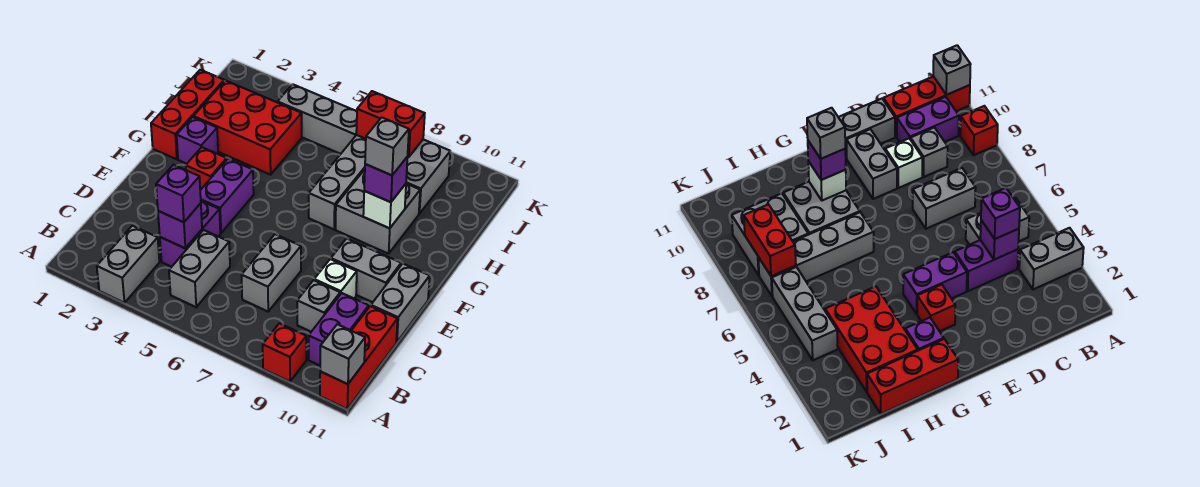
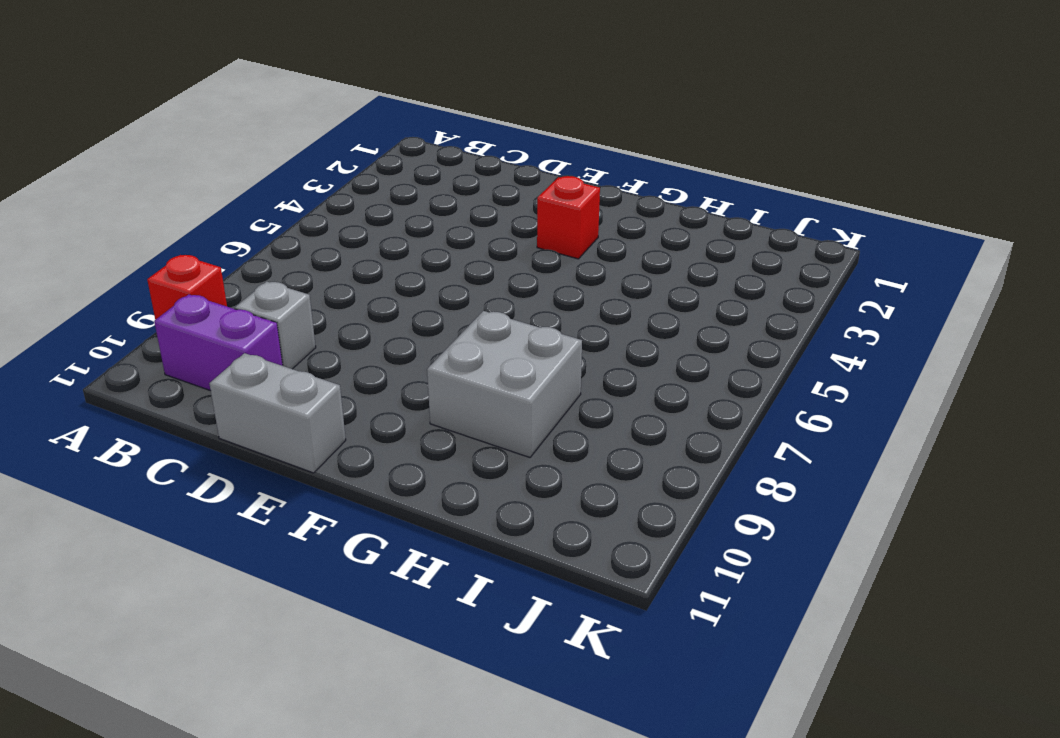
none -> grey brick A3:B3 level 1
none -> red brick A11:C11 level 1
none -> grey brick B5:C5 level 1

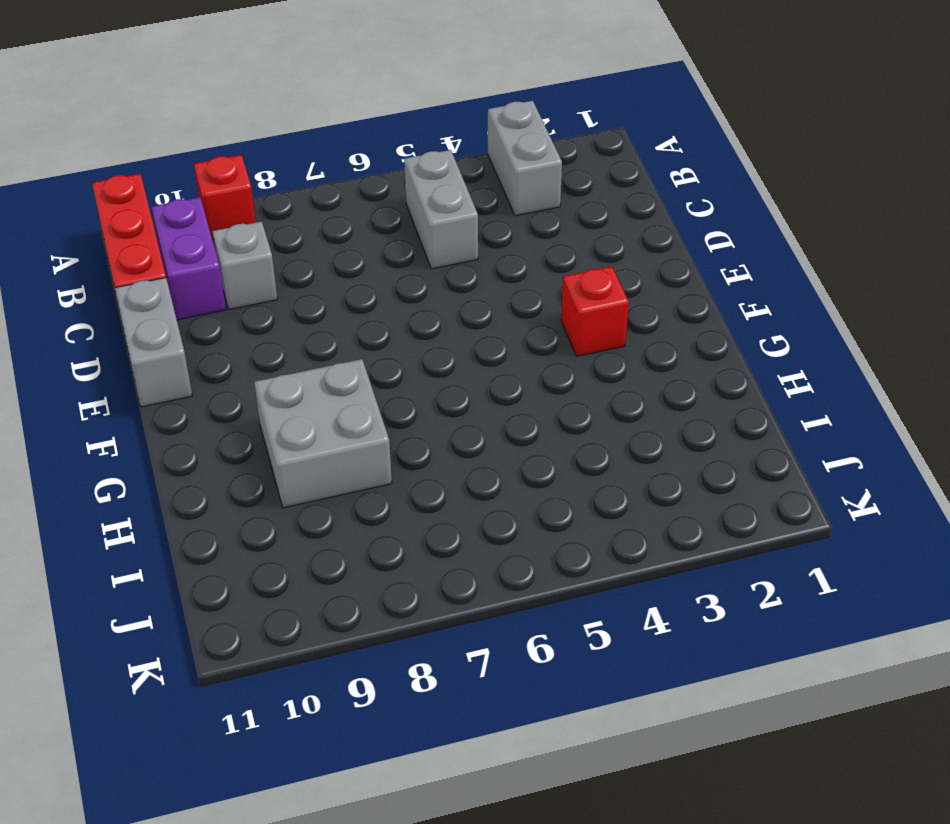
none -> purple brick C4:D4 level 1
none -> grey brick C7:D7 level 1
none -> white brick D9 level 1

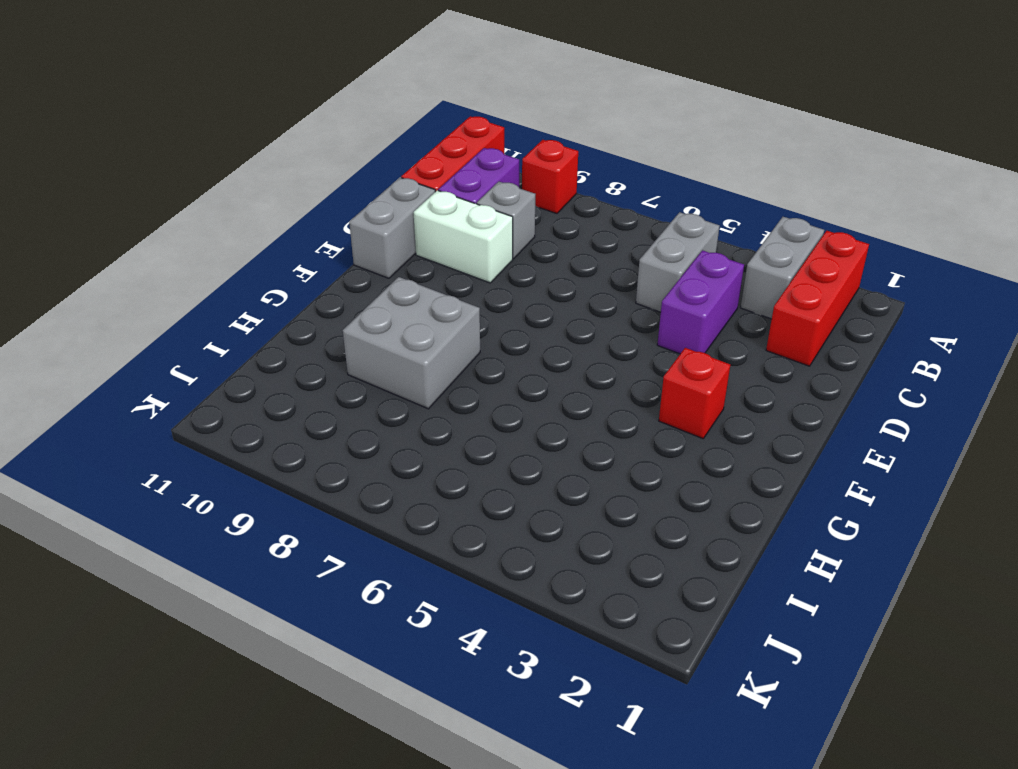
red brick A2:C2 level 1 -> red brick G1:I1 level 1
white brick D9:D10 level 1 -> white brick D9 level 1
none -> grey brick C7:D7 level 1
none -> purple brick E4:F4 level 1
none -> grey brick E9:E10 level 1

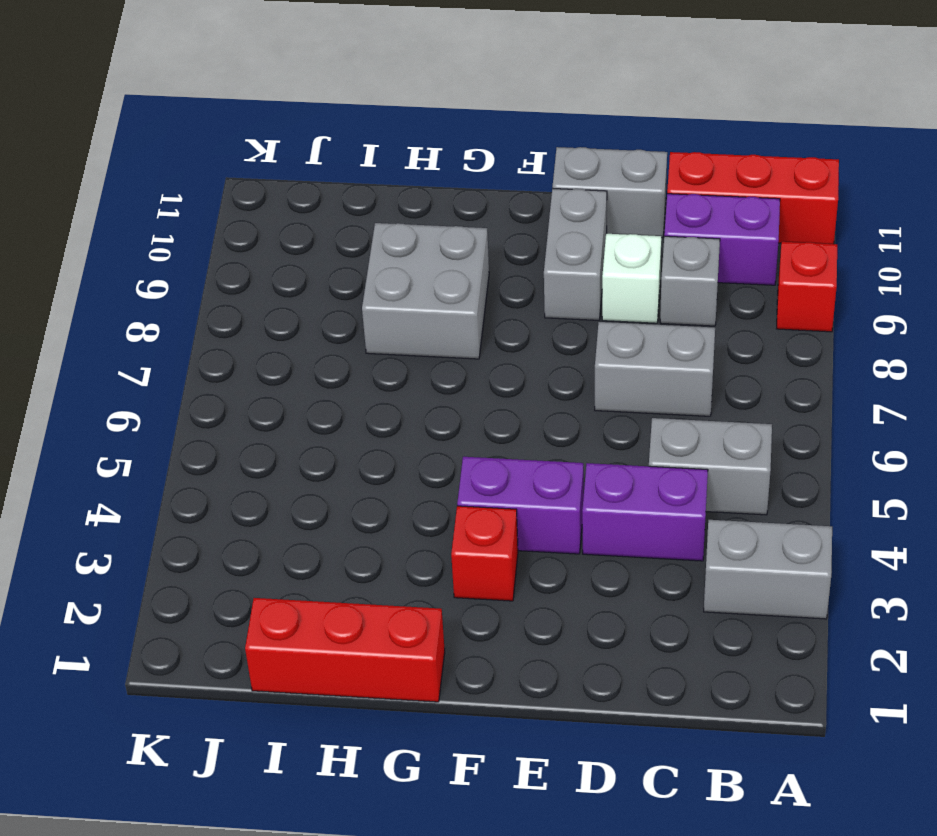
none -> purple brick G2 level 1
none -> grey brick G7:J7 level 1
none -> red brick H2:I4 level 1

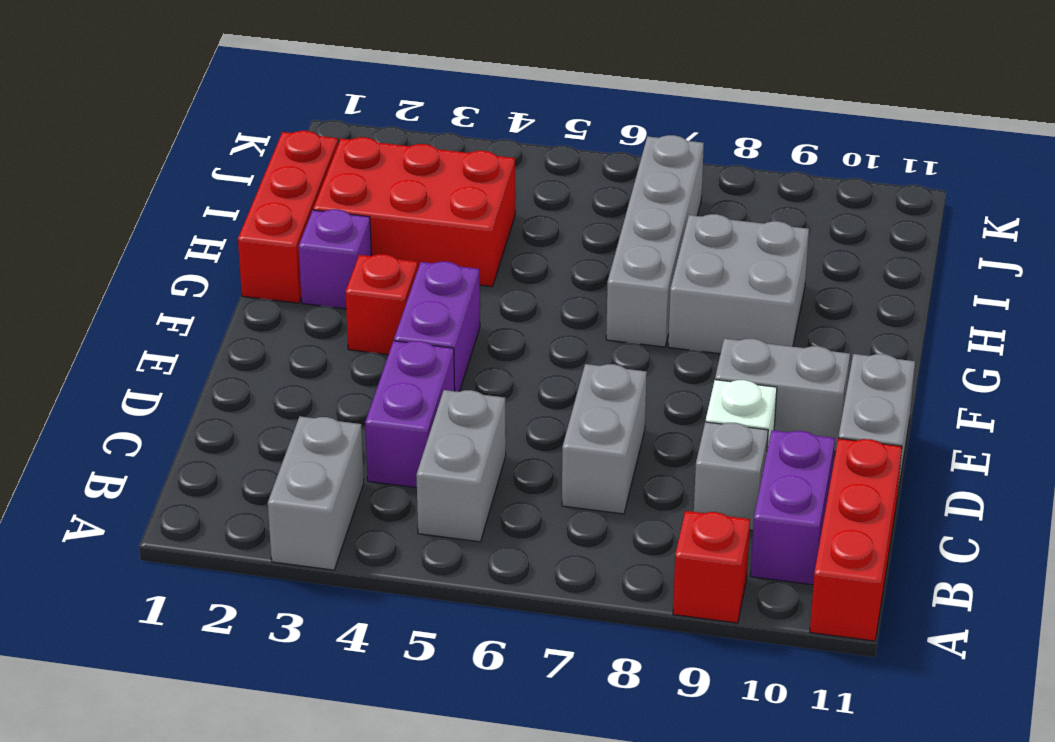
none -> grey brick I8:J9 level 1
none -> grey brick J4:J6 level 1
none -> grey brick A11 level 2

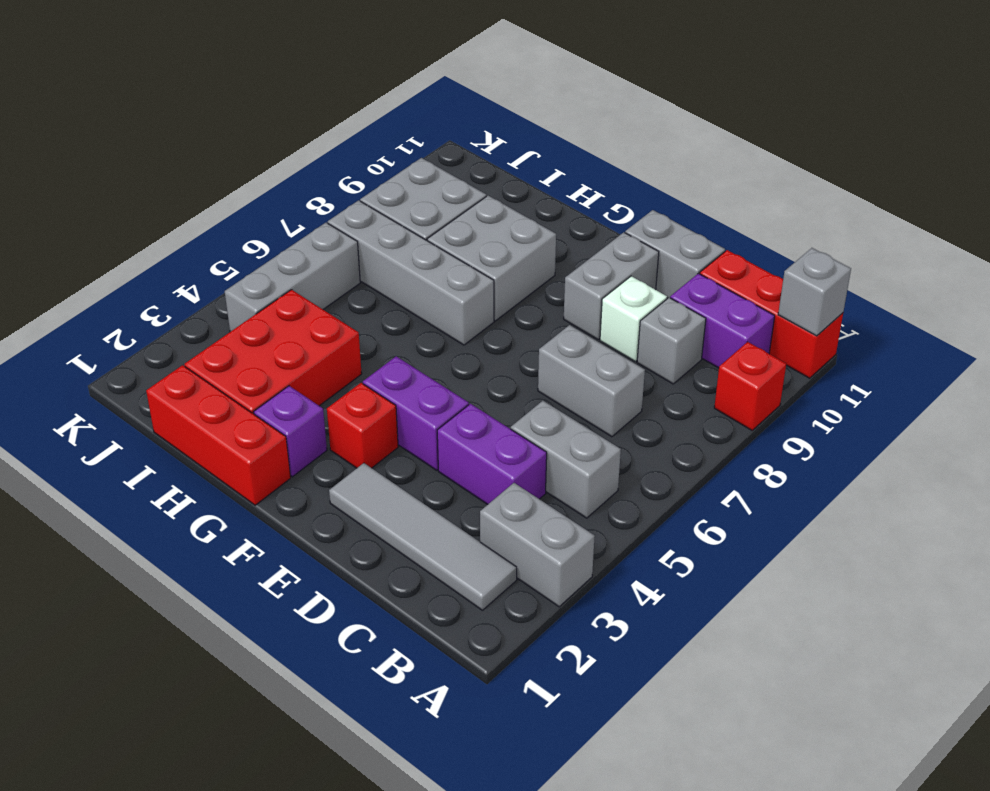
grey tile B2:E2 level 1 -> none
none -> purple brick C4 level 2
none -> white brick G9 level 2
none -> red brick J7:J8 level 2

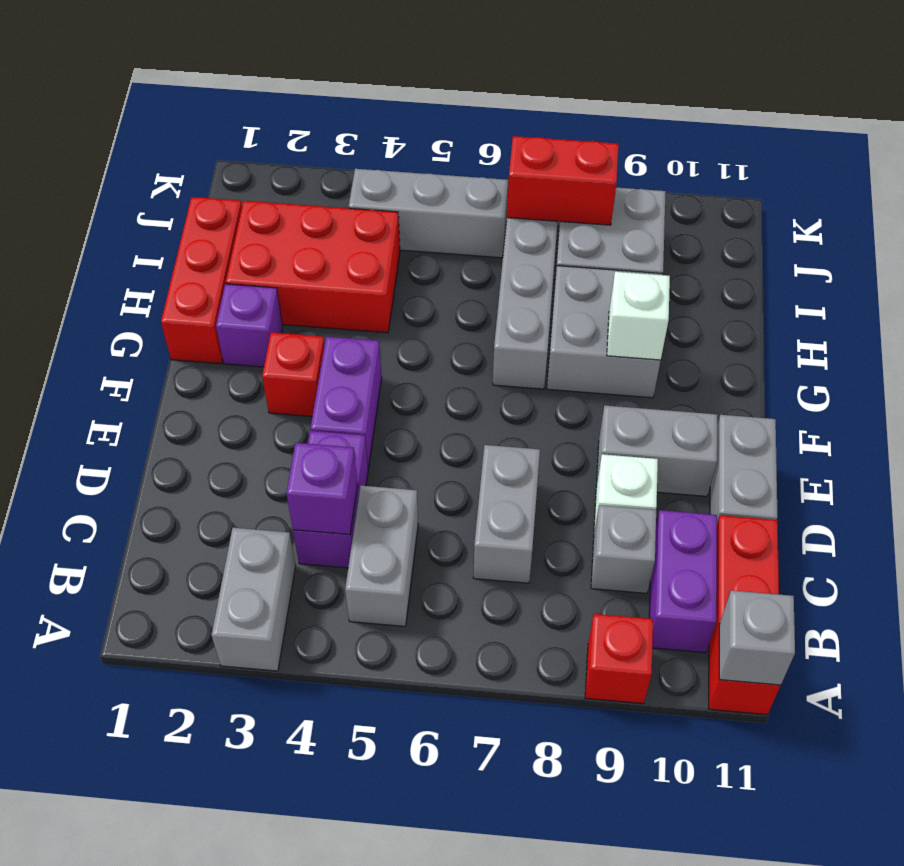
none -> purple brick C4 level 3
none -> purple brick G9 level 3
none -> grey brick G9 level 4

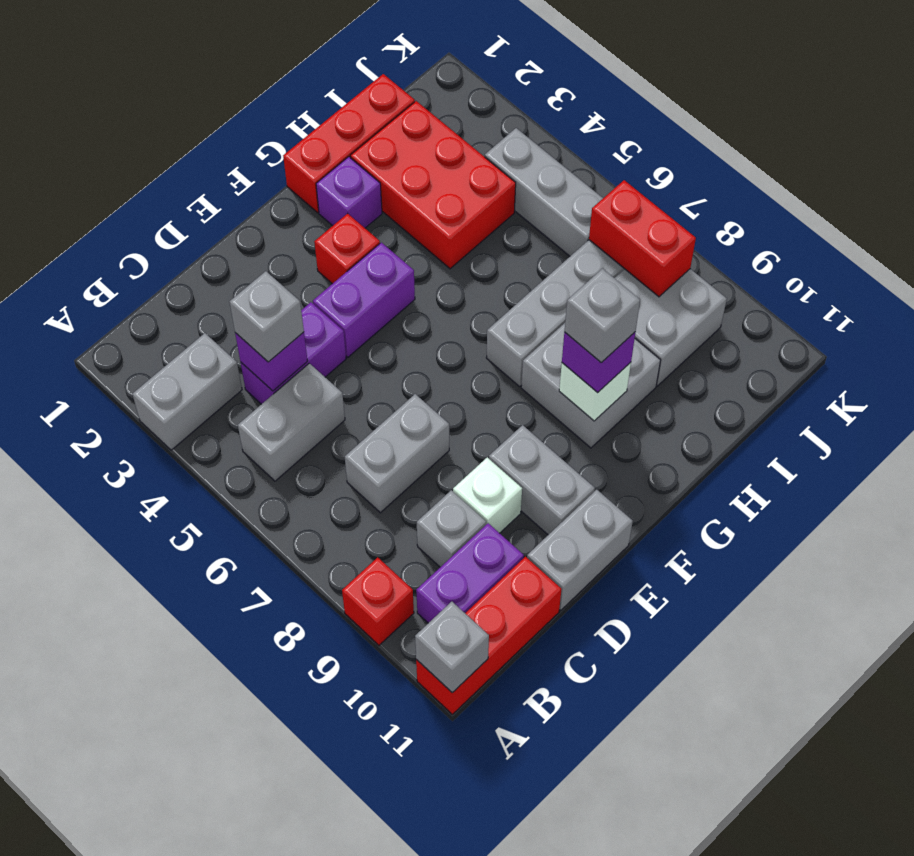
grey brick C4 level 3 -> purple brick C4 level 3

